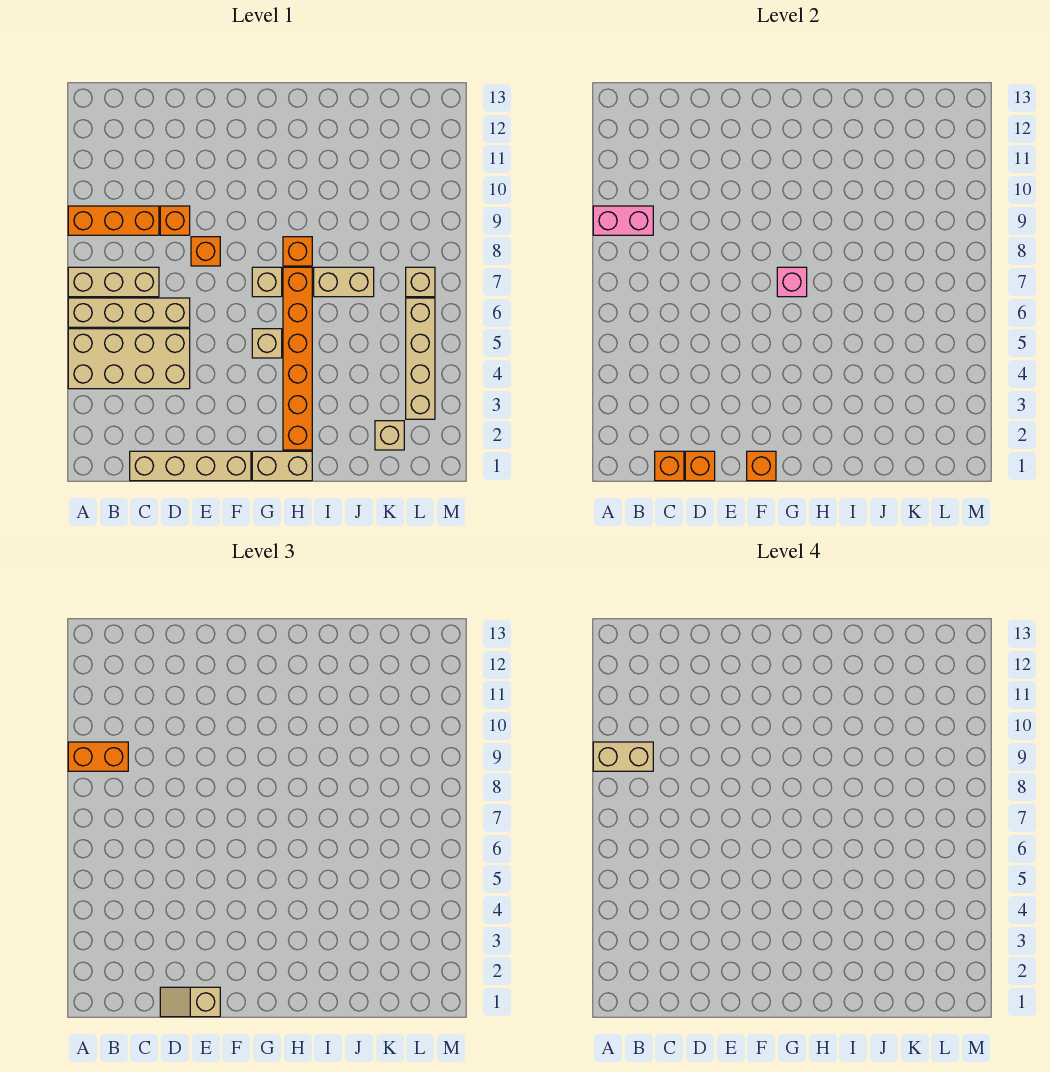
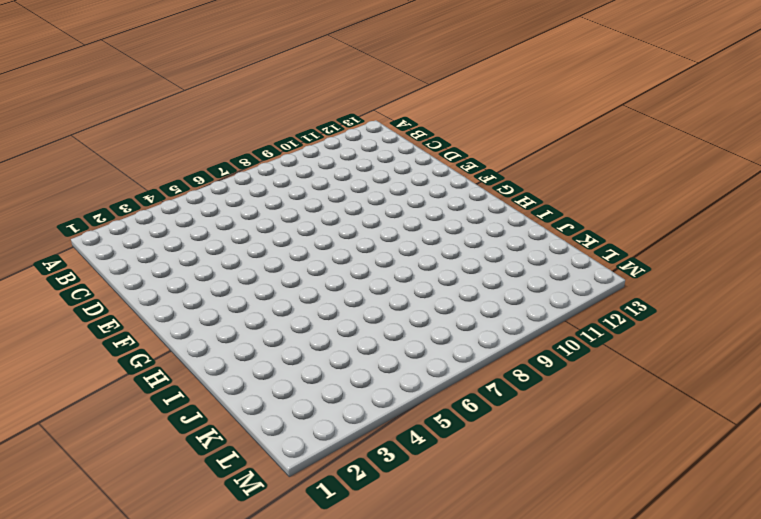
none -> tan brick A4:D5 level 1
none -> tan brick A6:D6 level 1
none -> tan brick A7:C7 level 1

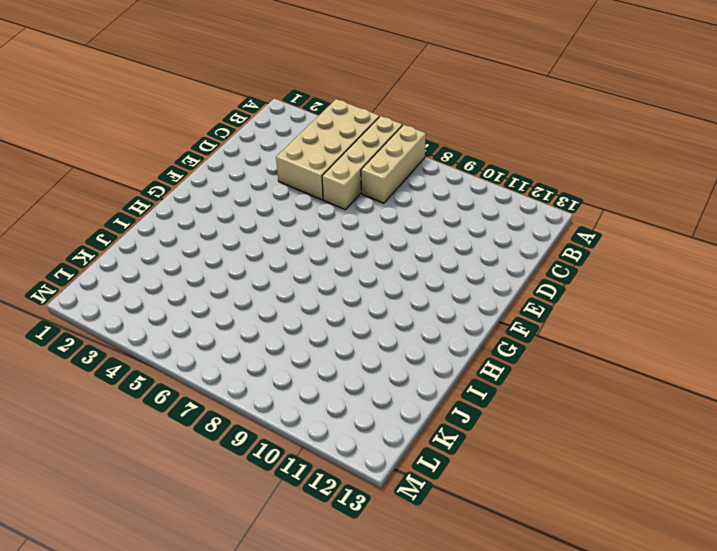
none -> orange brick A9:C9 level 1
none -> tan brick C1:F1 level 1
none -> orange brick D9 level 1

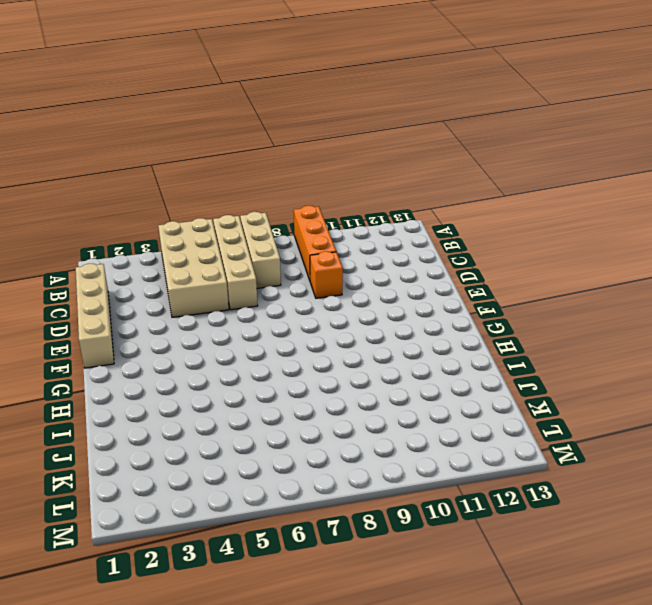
none -> orange brick E8 level 1
none -> tan brick G1:H1 level 1
none -> tan brick G5 level 1

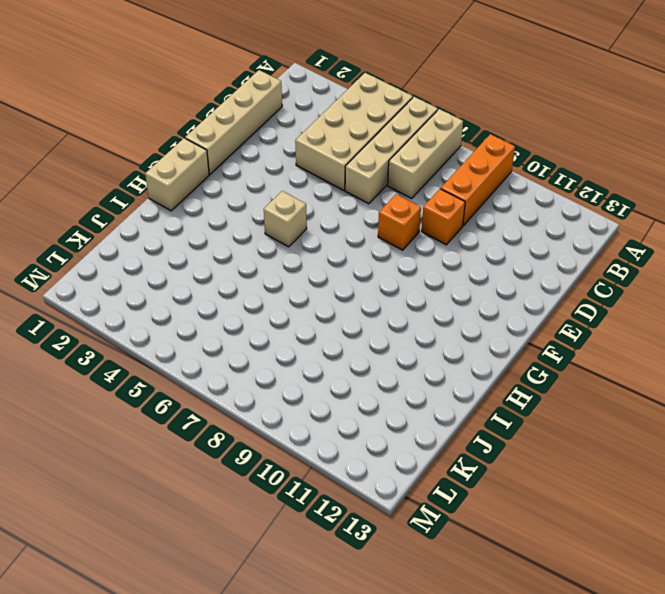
none -> tan brick G7 level 1
none -> orange brick H2:H7 level 1
none -> orange brick H8 level 1

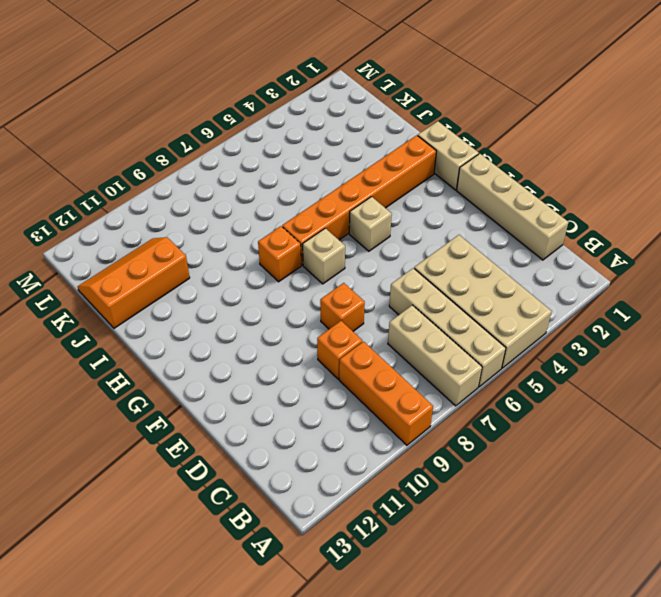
orange slope J11:K13 level 1 top J -> none
none -> tan brick I7:J7 level 1
none -> tan brick K2 level 1
none -> tan brick L3:L6 level 1

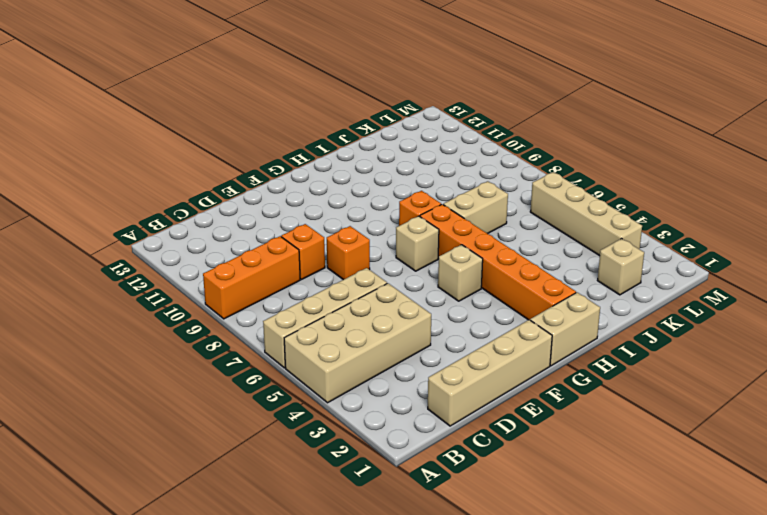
none -> tan brick A7:C7 level 1
none -> tan brick L7 level 1
none -> pink brick A9:B9 level 2

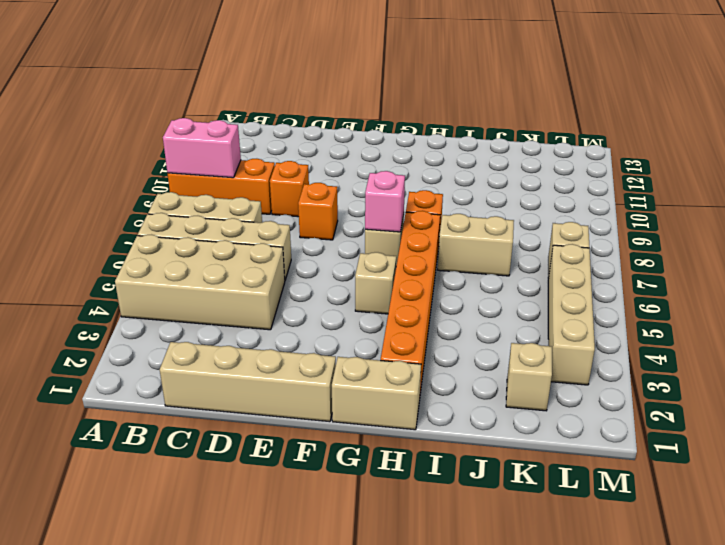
none -> orange brick C1 level 2
none -> orange brick D1 level 2
none -> orange brick F1 level 2

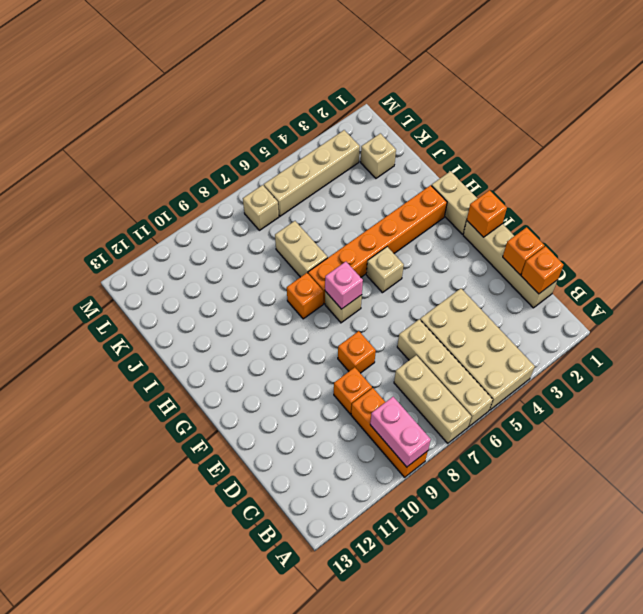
none -> orange brick A9:B9 level 3
none -> tan slope D1:E1 level 3 top E
none -> tan brick A9:B9 level 4

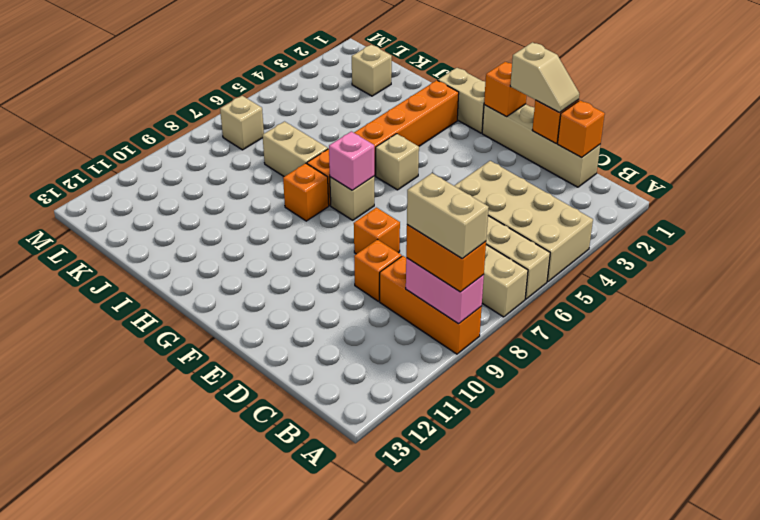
none -> tan brick L3:L6 level 1

